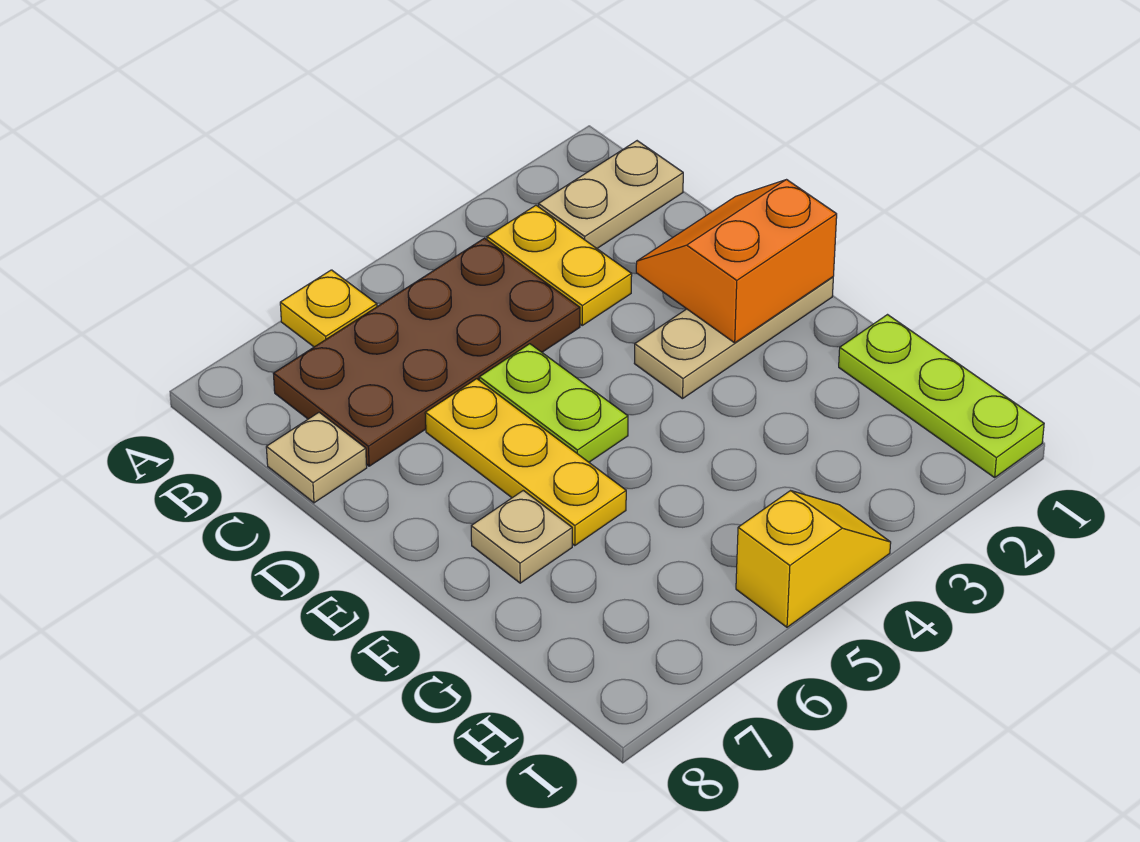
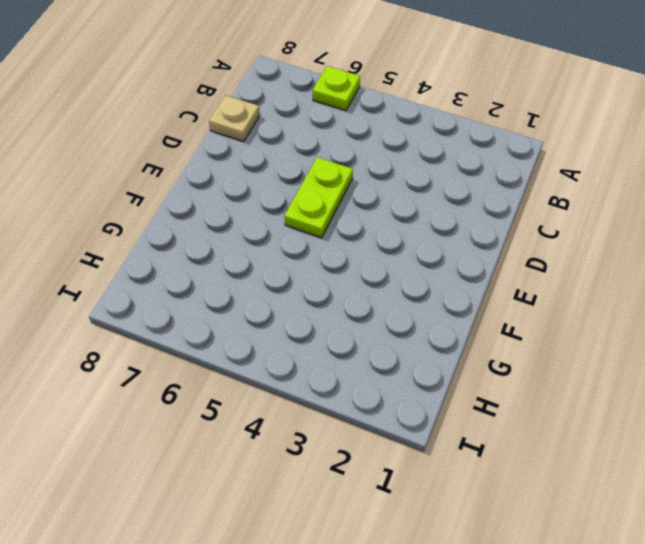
lime plate A6 level 1 -> yellow plate A6 level 1
none -> tan plate B1:B2 level 1
none -> yellow plate B3:C3 level 1
none -> brown plate B4:C7 level 1

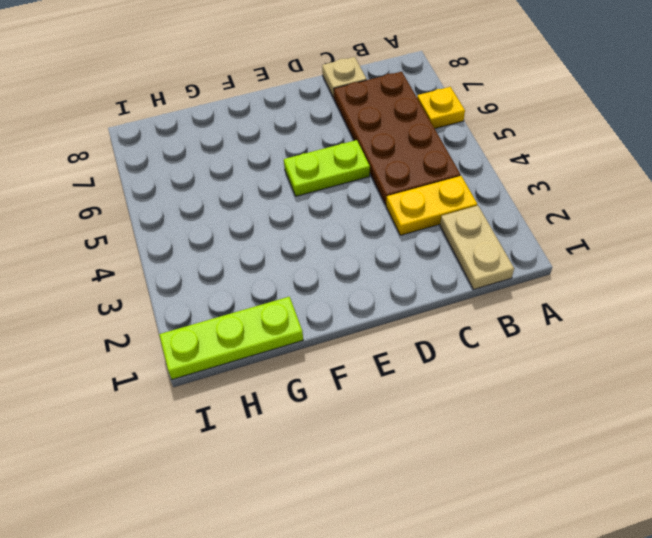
none -> yellow plate D6:F6 level 1
none -> tan plate E1:E3 level 1
none -> tan plate F7 level 1

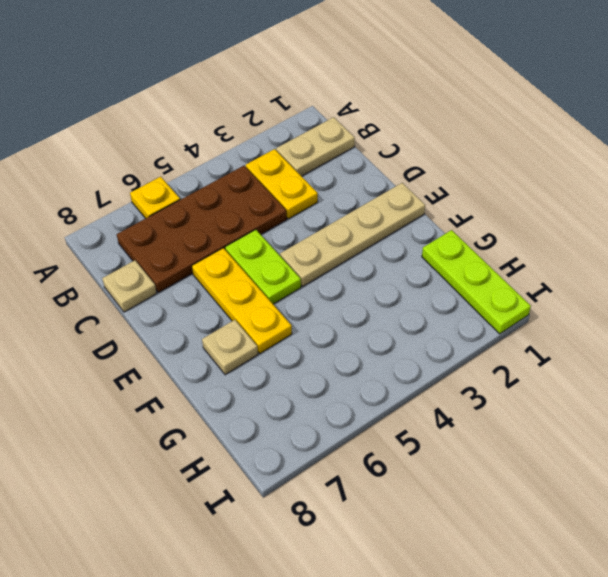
tan plate E1:E4 level 1 -> tan plate E1:E3 level 1
none -> yellow slope I4:I5 level 1 top 5
none -> orange slope D1:E2 level 2 top E

